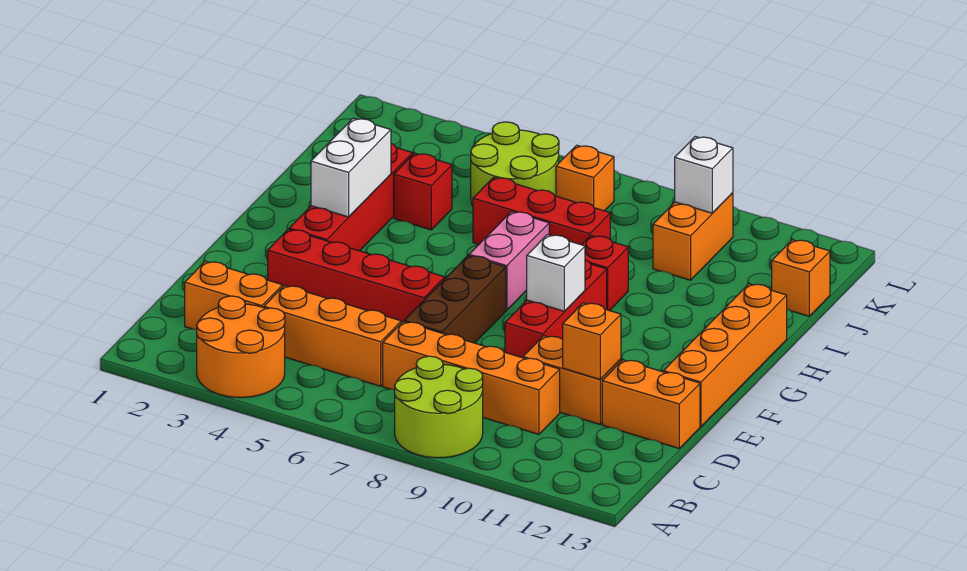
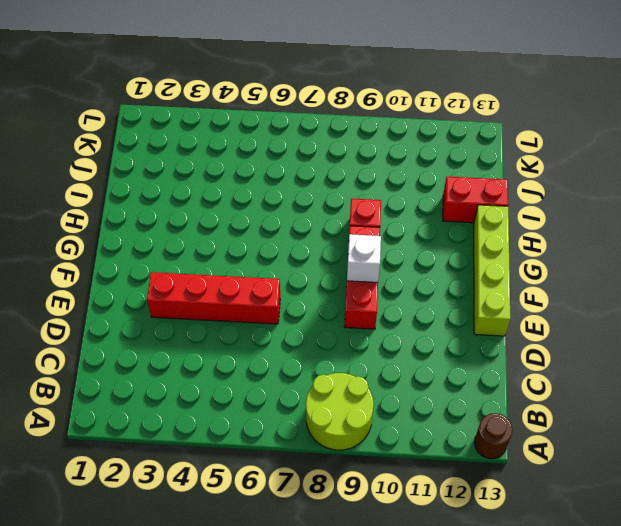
brown round brick A13 level 1 -> none
lime brick E13:H13 level 1 -> orange brick E13:H13 level 1
red brick I12:I13 level 1 -> none
none -> orange round brick A3:B4 level 1
none -> orange brick C2:C3 level 1
none -> orange brick C4:C6 level 1

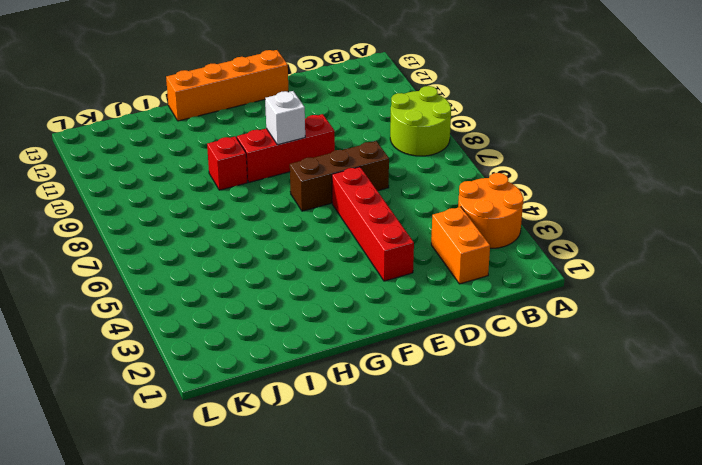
none -> orange brick C4:C6 level 1
none -> orange brick C7:C10 level 1
none -> orange brick D10:D11 level 1

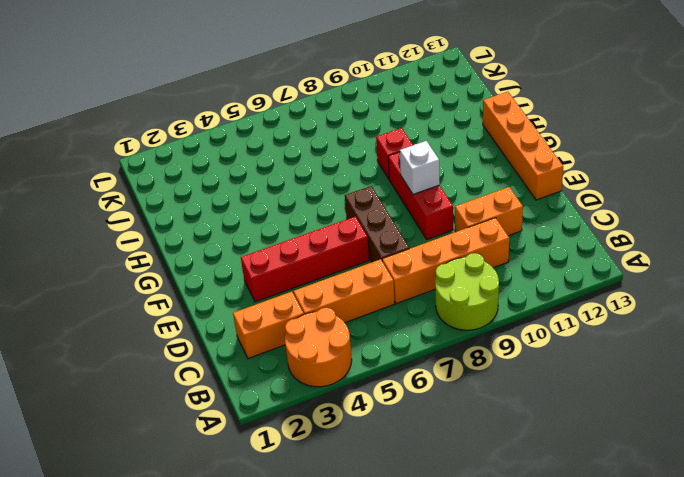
none -> orange brick D12:D13 level 1
none -> red brick F3:I3 level 1
none -> pink brick G7:H7 level 1

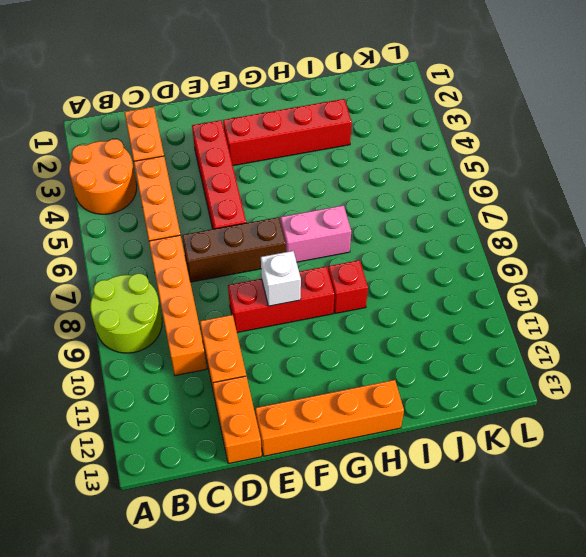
none -> red brick I4 level 1
none -> red brick I6:I8 level 1
none -> lime round brick J5:K6 level 1

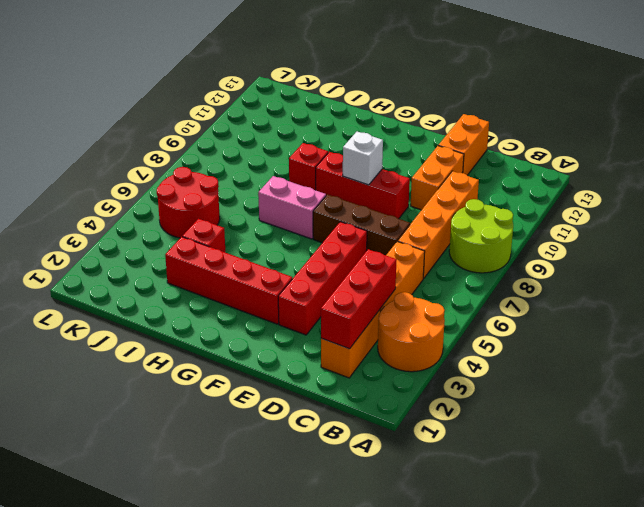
red brick C2:C4 level 2 -> red brick I6:I8 level 1
red round brick J5:K6 level 1 -> lime round brick J5:K6 level 1
none -> orange brick E13:H13 level 1
none -> orange brick J10:K10 level 1
none -> orange brick J13 level 1

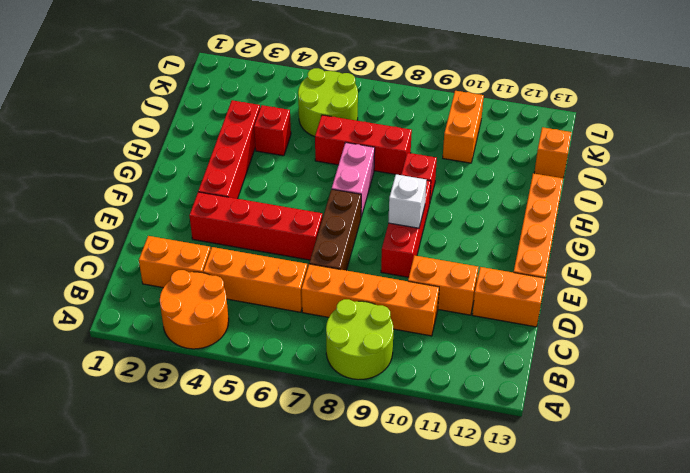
none -> orange brick K7 level 1
none -> orange brick D11 level 2
none -> white brick G3:H3 level 2

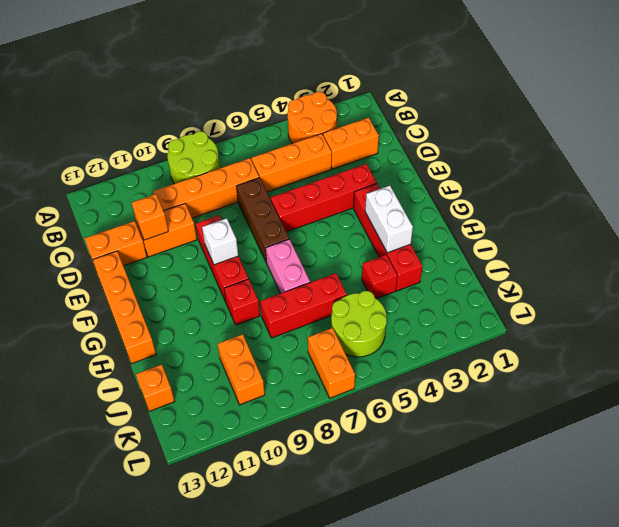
orange brick K7:L7 level 1 -> orange brick K7 level 1
none -> white brick K10 level 2

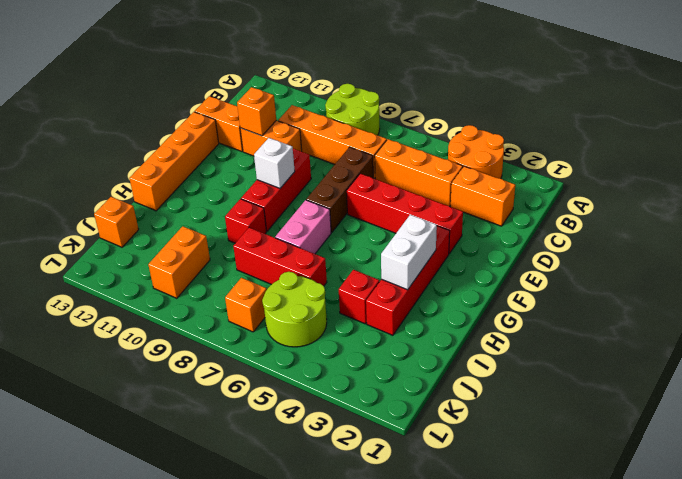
none -> white brick K10 level 2

